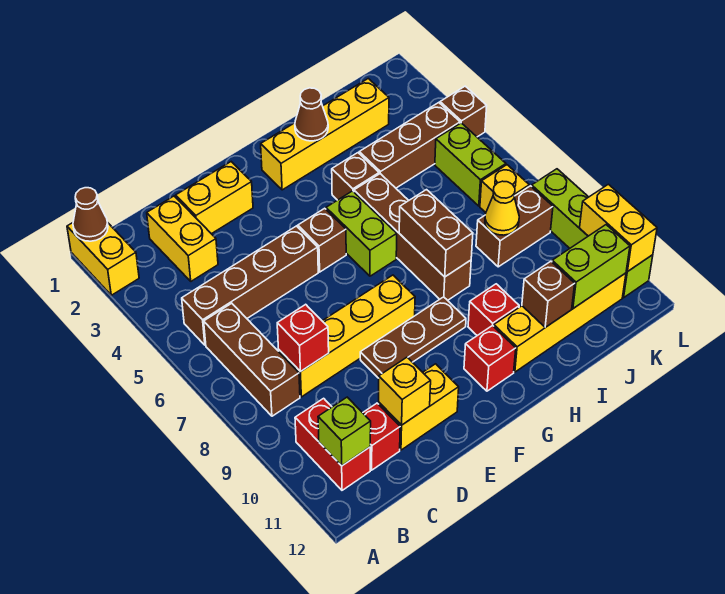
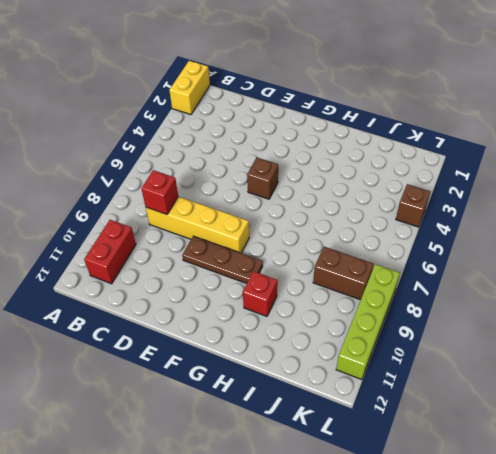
none -> brown brick B5:E5 level 1
none -> brown brick B6:B8 level 1
none -> yellow brick C2:C3 level 1
none -> red brick C11 level 1

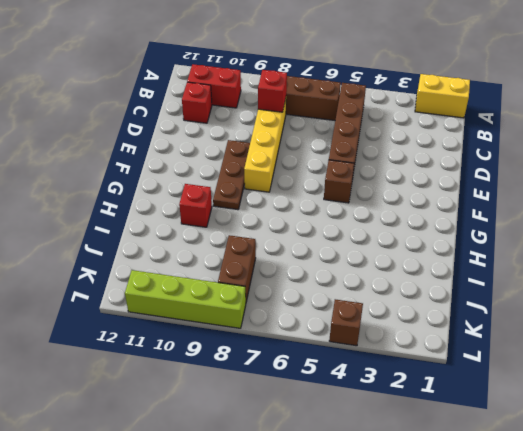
none -> yellow brick C2:C3 level 1
none -> yellow brick D2:E2 level 1
none -> yellow brick D11:E11 level 1
none -> yellow brick G2:J2 level 1

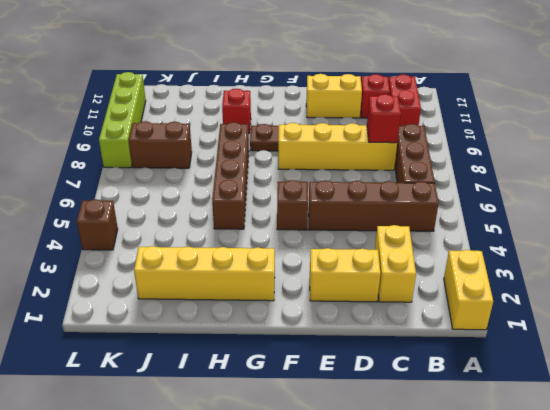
none -> lime brick G5:G6 level 1
none -> red brick G11 level 1
none -> brown brick H4 level 1
none -> yellow brick H11:K11 level 1

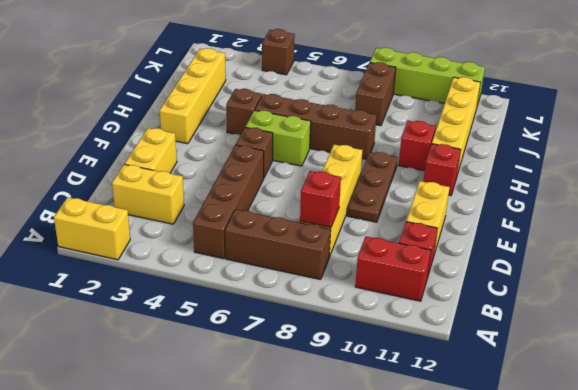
none -> brown brick I4:K4 level 1
none -> lime brick K5:K6 level 1
none -> yellow brick K7 level 1
none -> brown cone A1 level 2

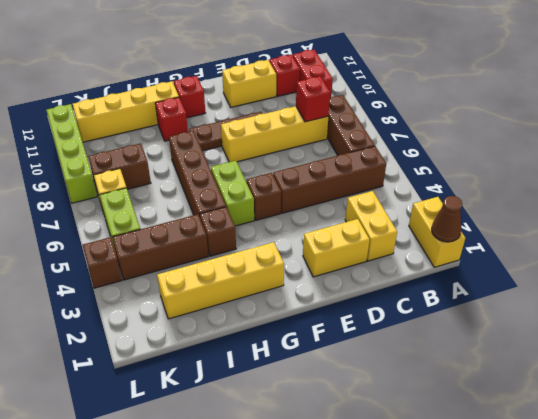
none -> lime brick B11 level 2
none -> yellow brick D11 level 2
none -> brown cone H2 level 2
none -> brown brick H7:H8 level 2

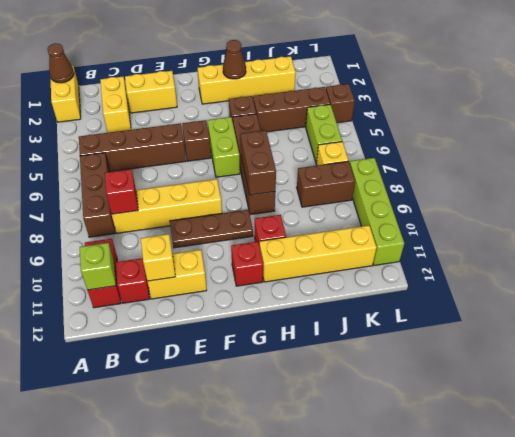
none -> brown brick I11 level 2
none -> yellow cone J8 level 2
none -> lime brick J11:K11 level 2
none -> yellow brick L10:L11 level 2

